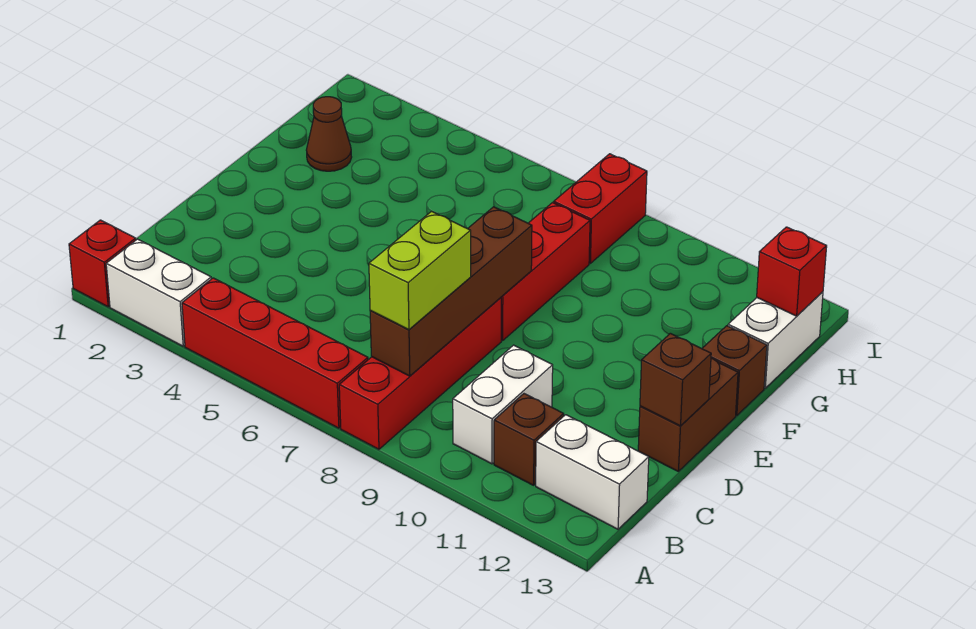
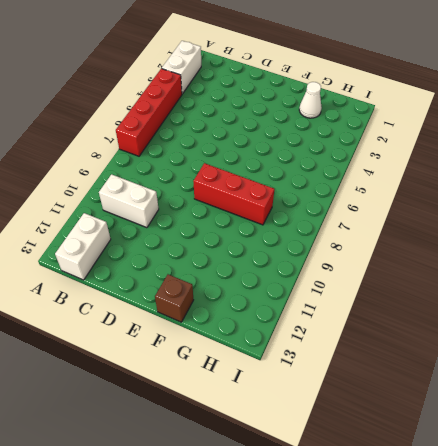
white cone G2 level 1 -> brown cone G2 level 1
none -> red brick A1 level 1
none -> red brick A8:D8 level 1
none -> brown brick B11 level 1

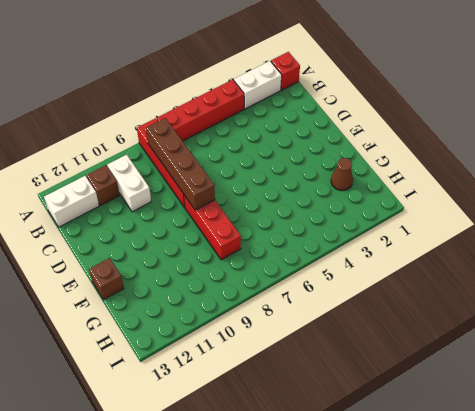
none -> brown brick D13:E13 level 1
none -> white brick G13:H13 level 1
none -> red brick H8:I8 level 1

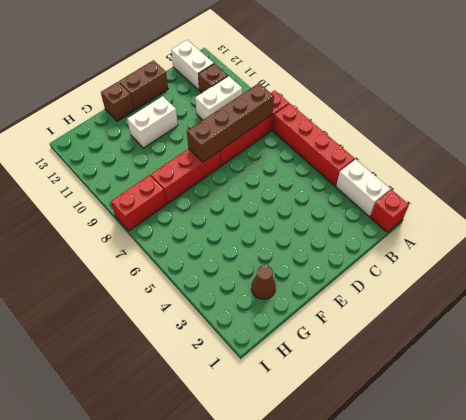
white brick E11:F11 level 1 -> white brick G13:H13 level 1
none -> brown brick D13 level 2
none -> red brick H13 level 2
none -> lime brick B8:C8 level 3

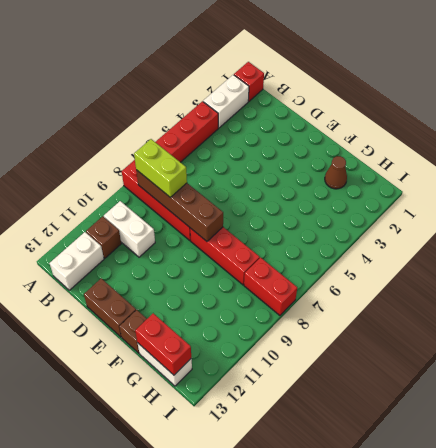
red brick G13:H13 level 2 -> red brick H13 level 2
none -> brown brick D13 level 2

